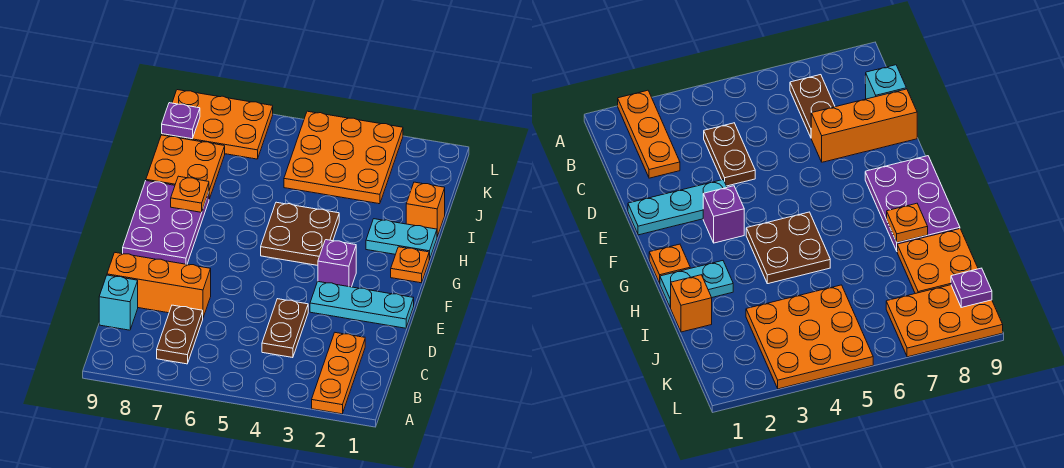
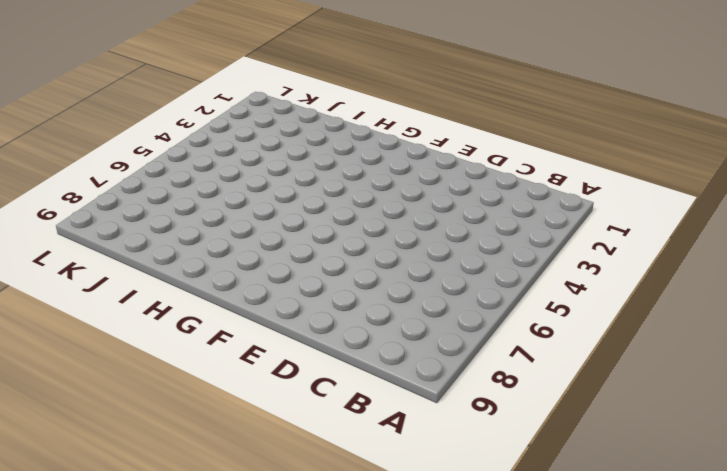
none -> orange plate A2:C2 level 1
none -> brown plate B7:C7 level 1
none -> brown plate C4:D4 level 1

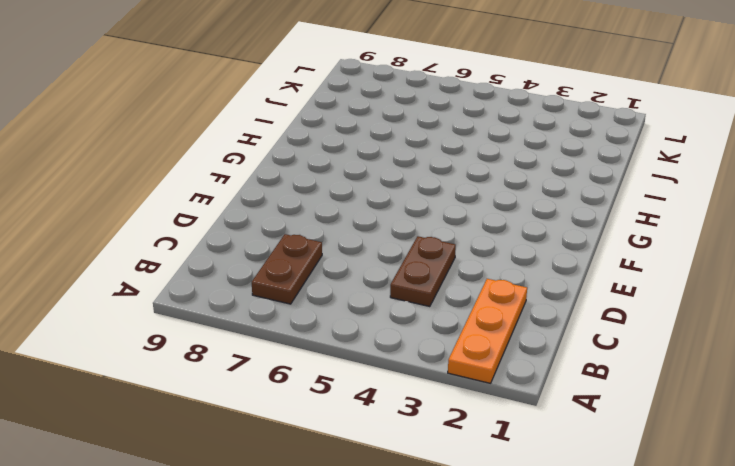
none -> cyan brick C9 level 1
none -> orange brick D7:D9 level 1
none -> cyan plate E1:E3 level 1

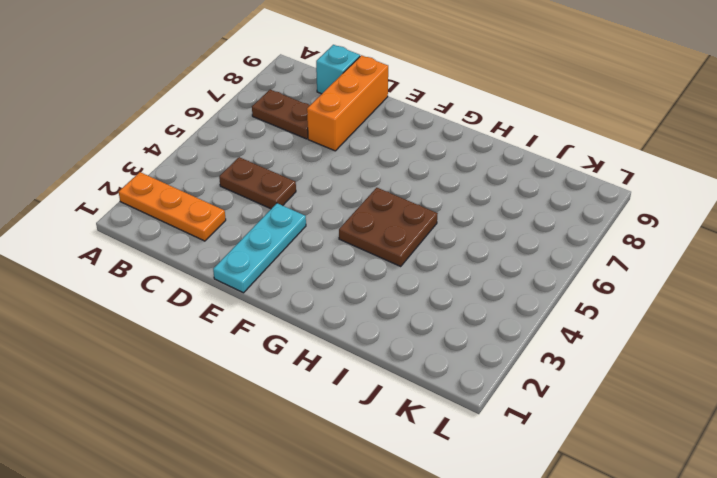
none -> purple brick F3 level 1
none -> purple plate F8:H9 level 1
none -> orange plate G1 level 1

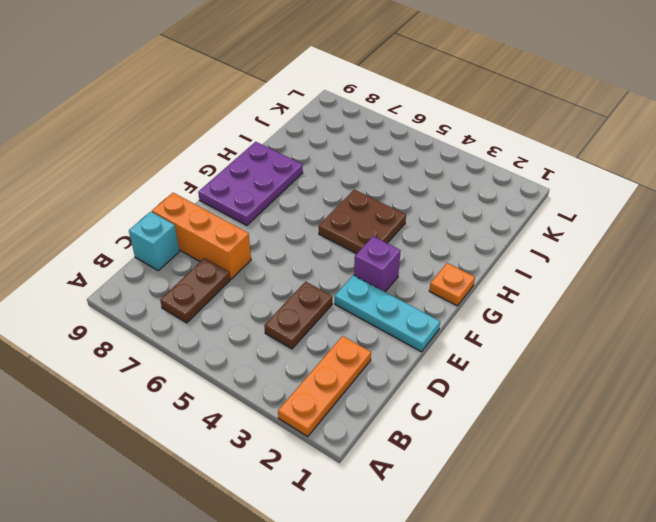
none -> cyan plate H1:H2 level 1
none -> orange brick I1 level 1
none -> orange plate I8:J9 level 1

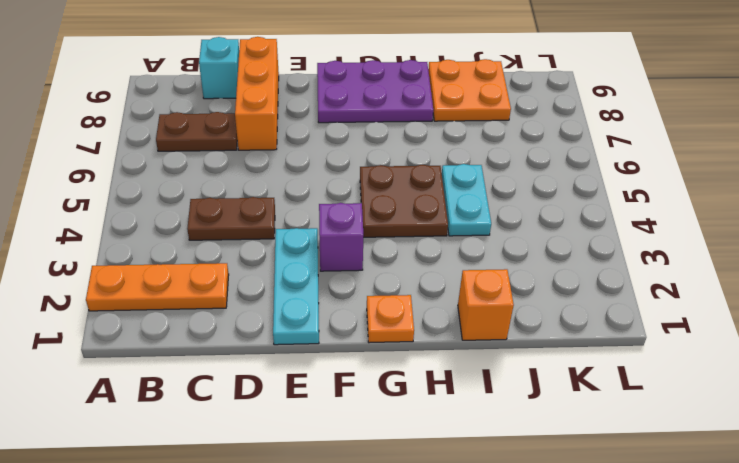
cyan plate I4:I5 level 1 -> cyan plate H1:H2 level 1
none -> orange plate J3:L5 level 1
none -> orange plate K7:L9 level 1
none -> orange plate H8 level 2

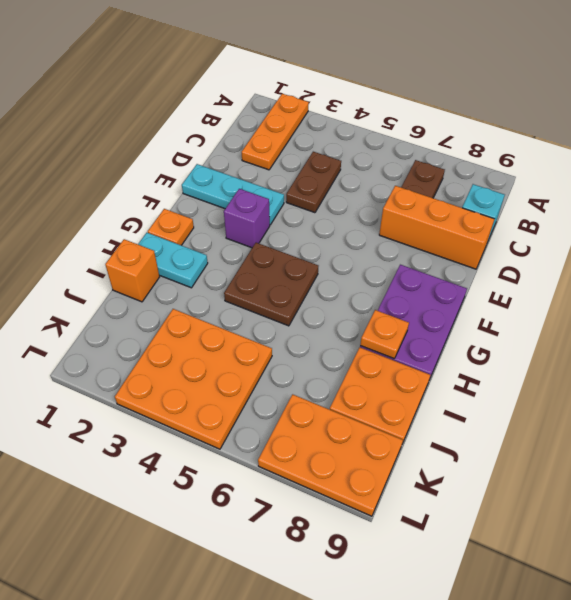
none -> purple plate K9 level 2

